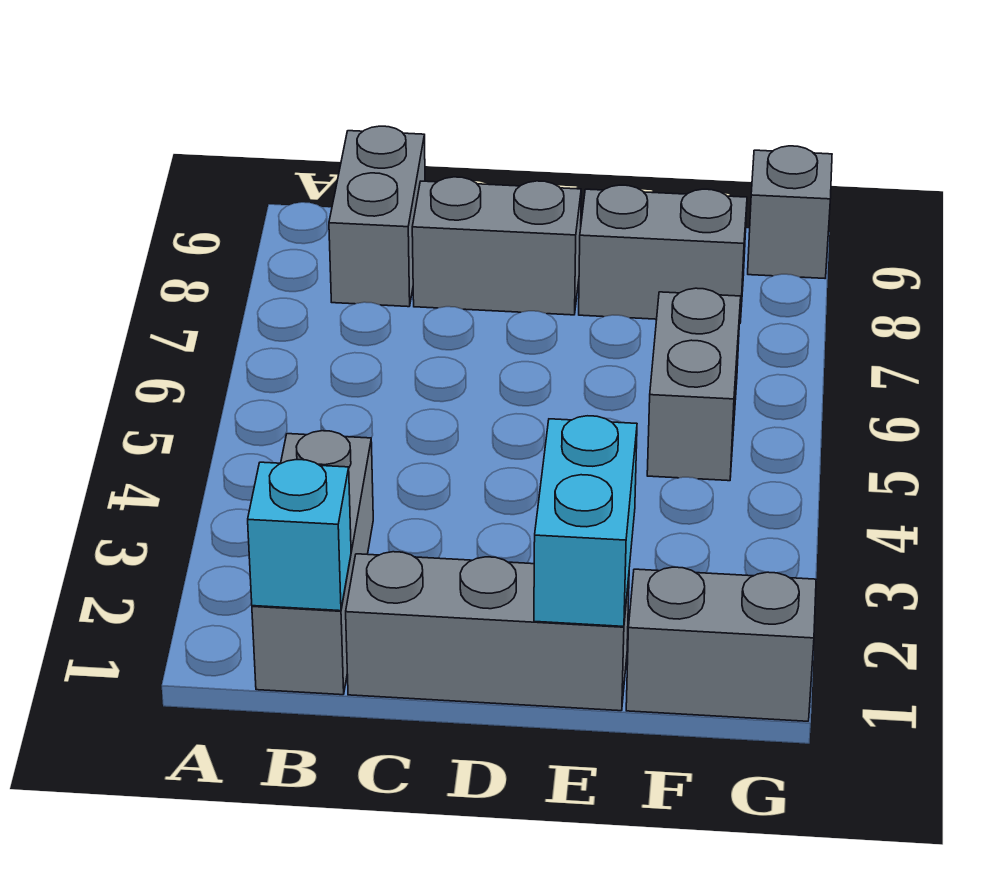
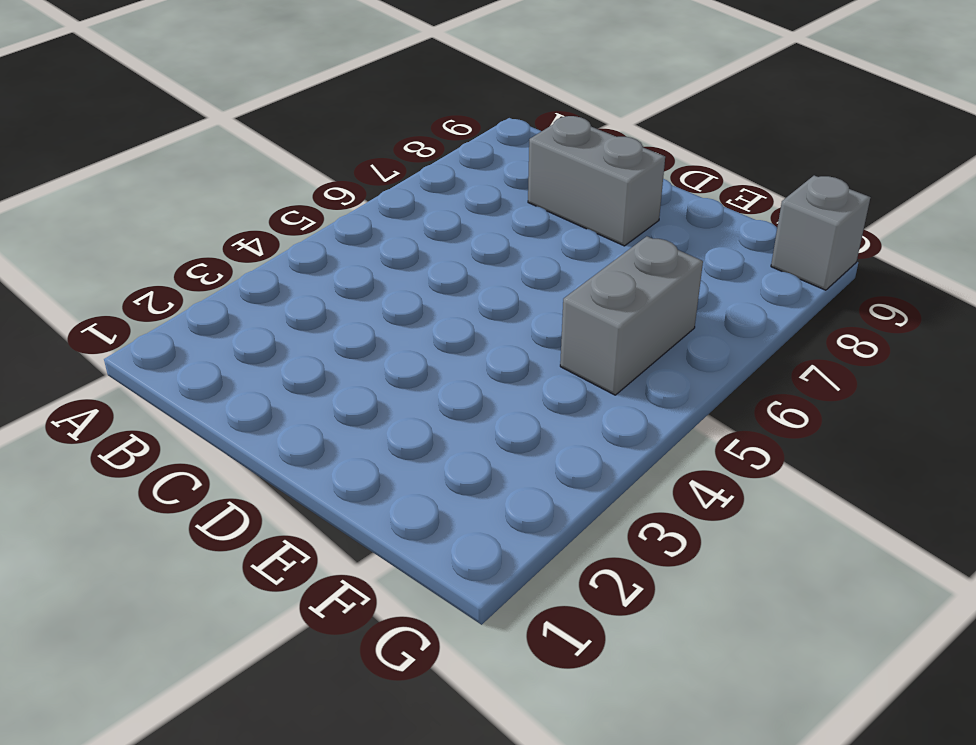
none -> grey brick B1:B3 level 1
none -> grey brick B8:B9 level 1

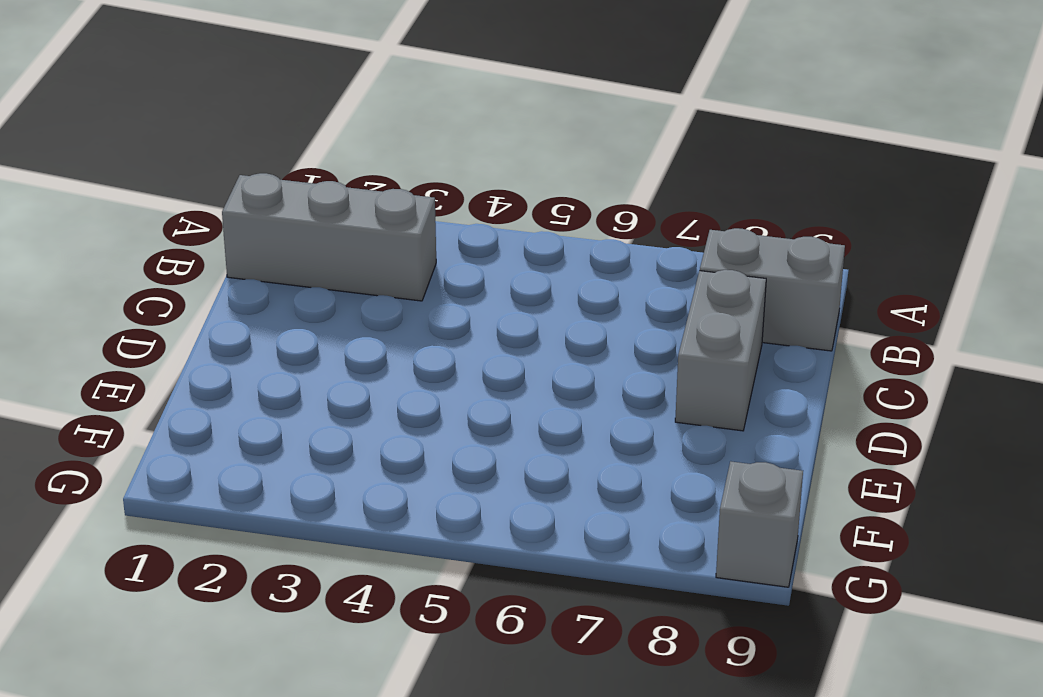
none -> grey brick C1:E1 level 1
none -> grey brick E8:F8 level 1

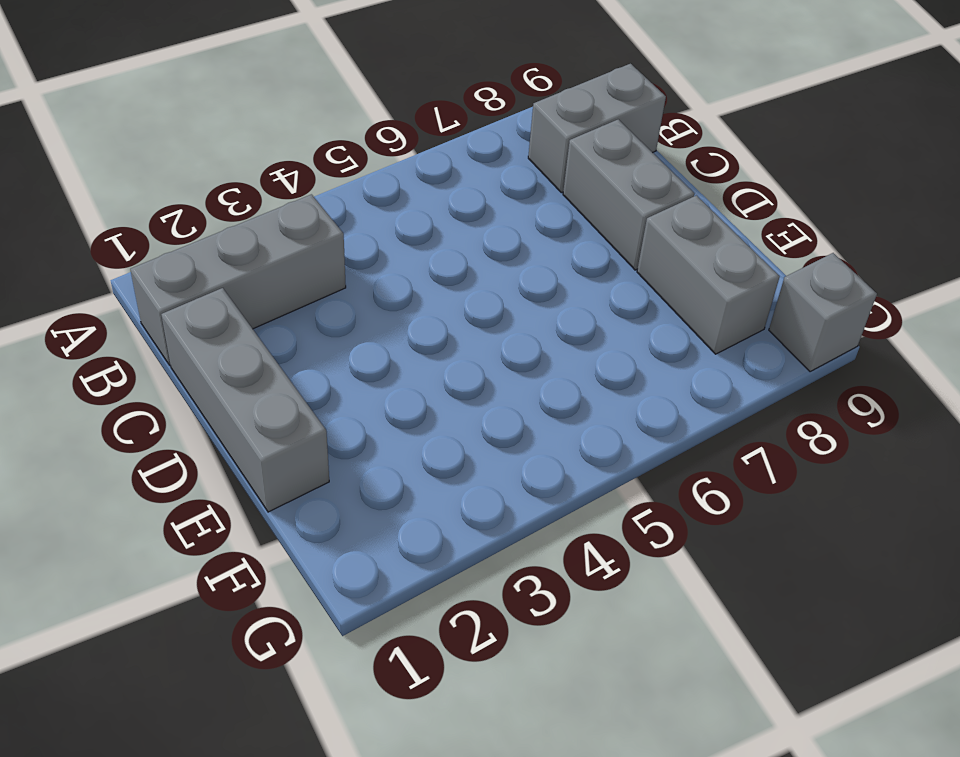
none -> grey brick F1:G1 level 1
none -> grey brick F5:F6 level 1

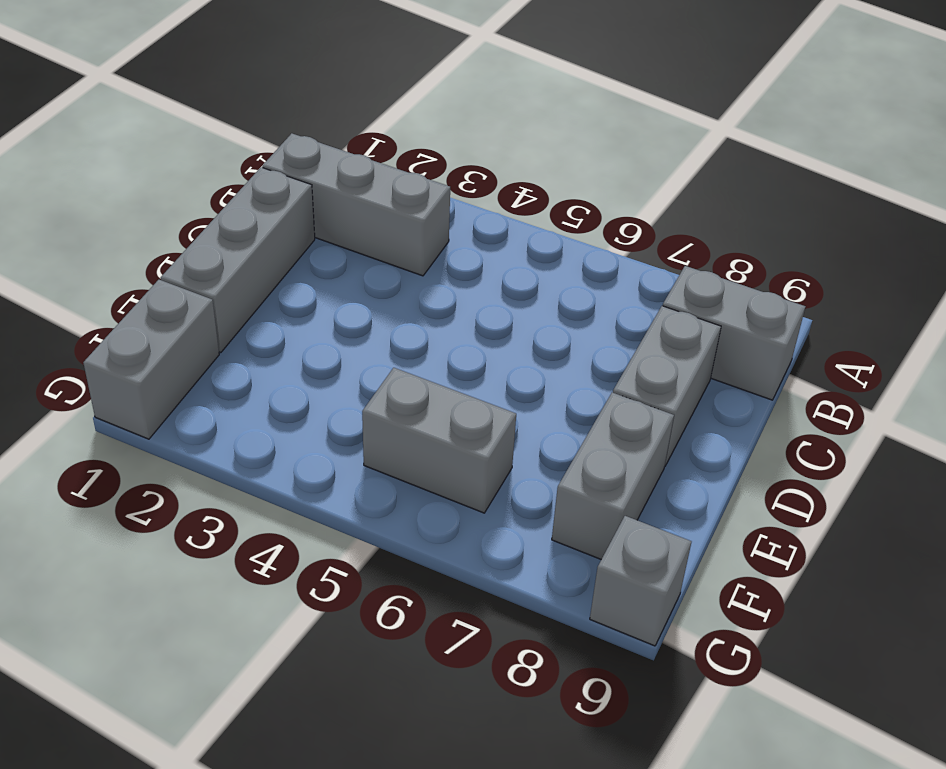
none -> cyan brick B1 level 2
none -> cyan brick E1:E2 level 2

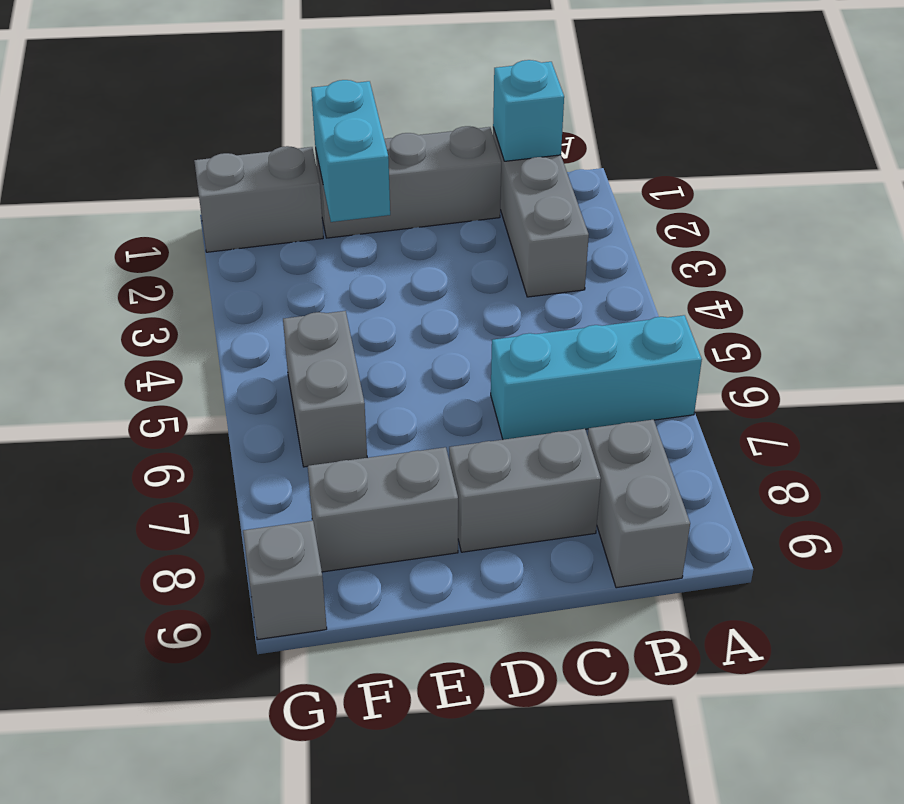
cyan brick A6:C6 level 1 -> none

